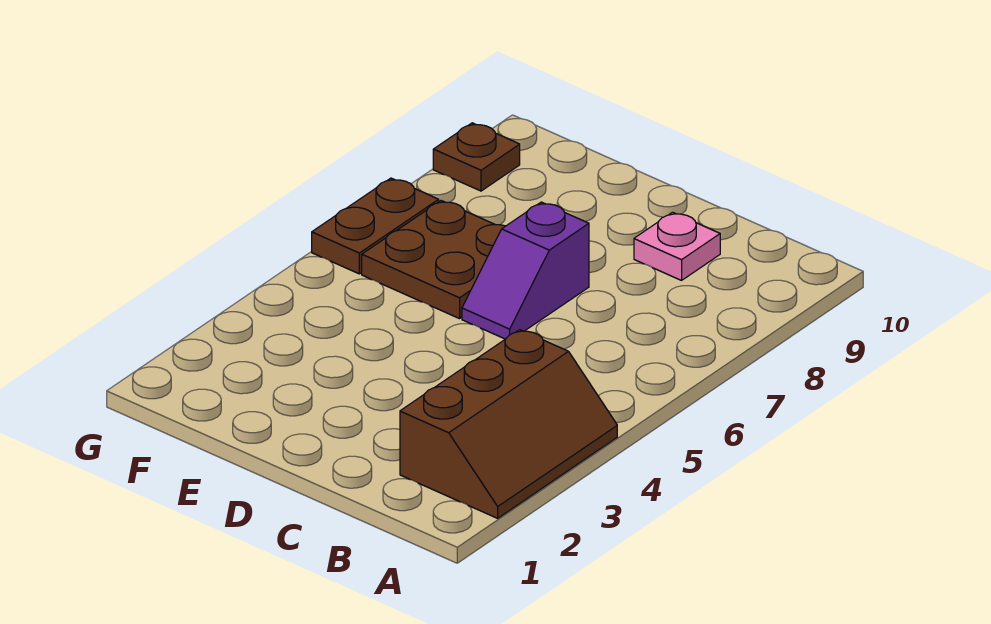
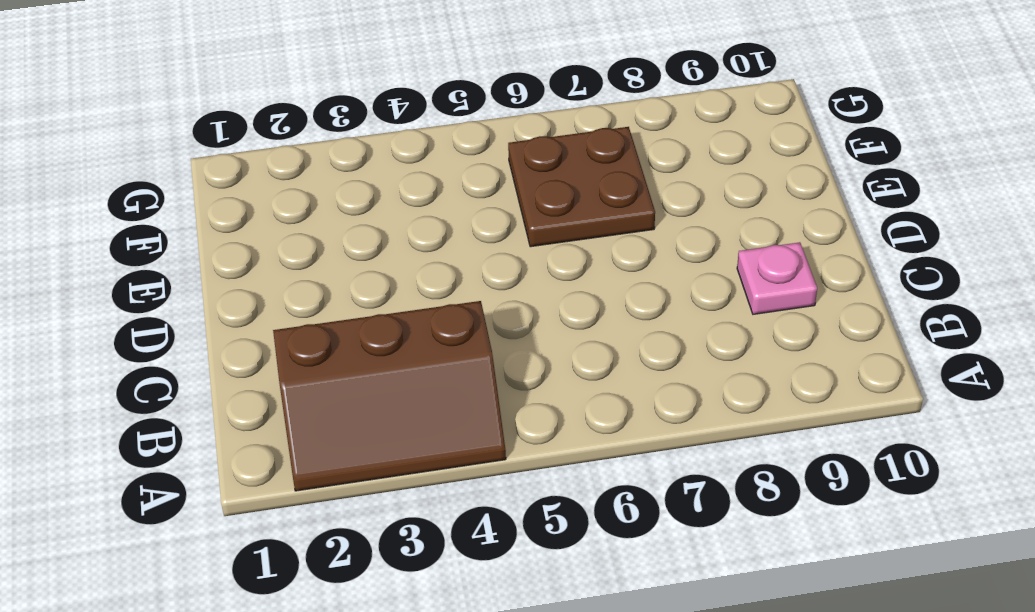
none -> purple slope D6:D7 level 1 top 7
none -> brown plate G6:G7 level 1

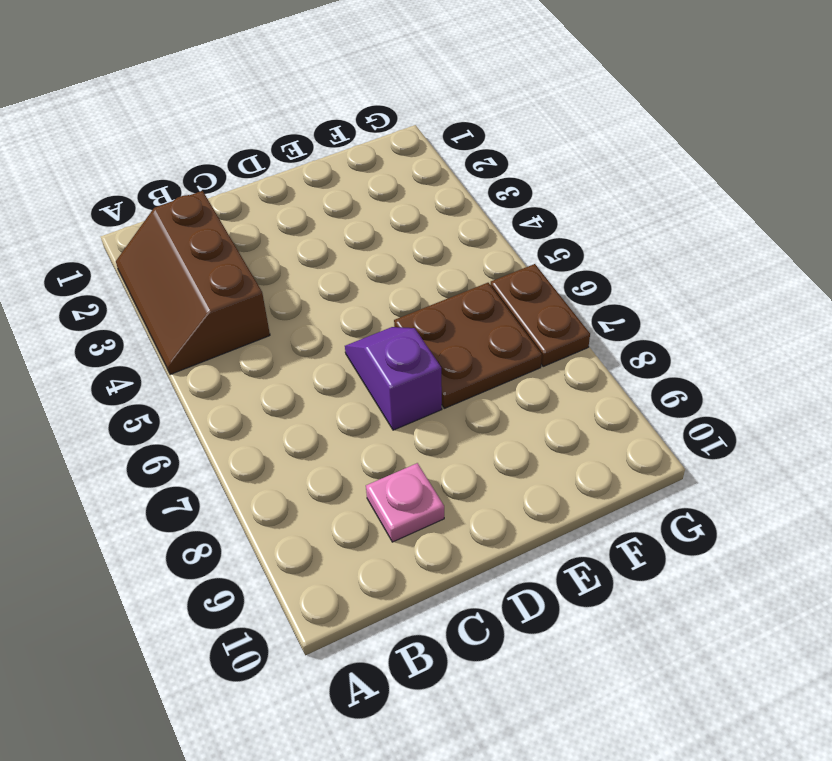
none -> brown plate G9 level 1

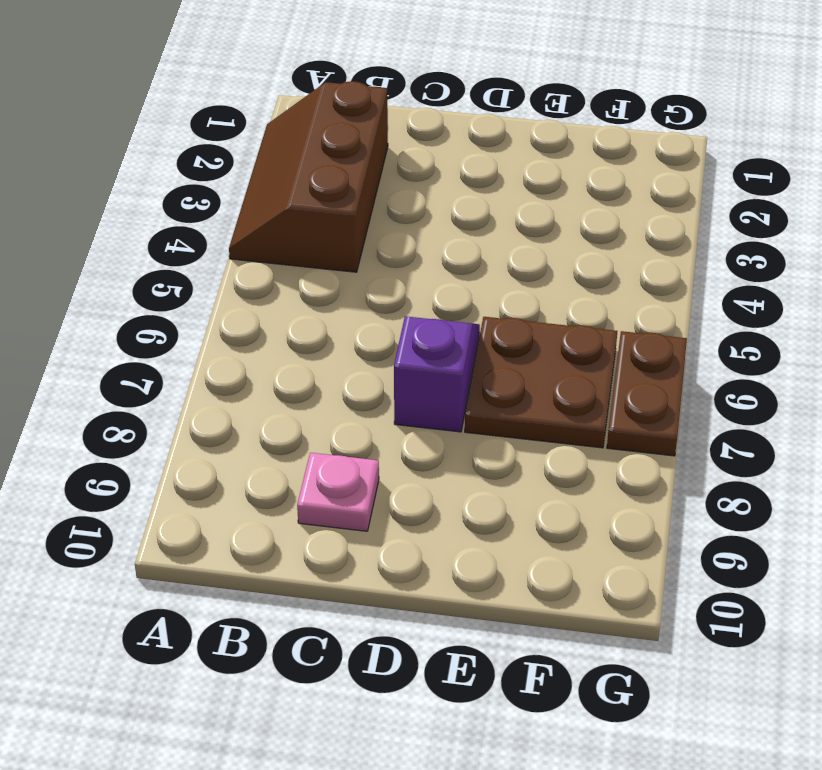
none -> brown plate G9 level 1

